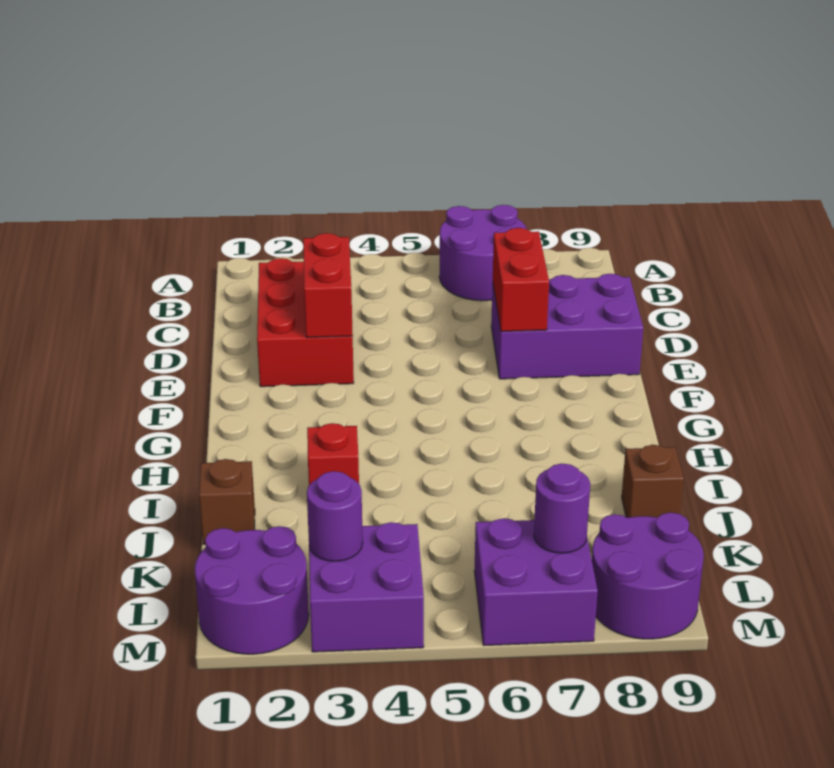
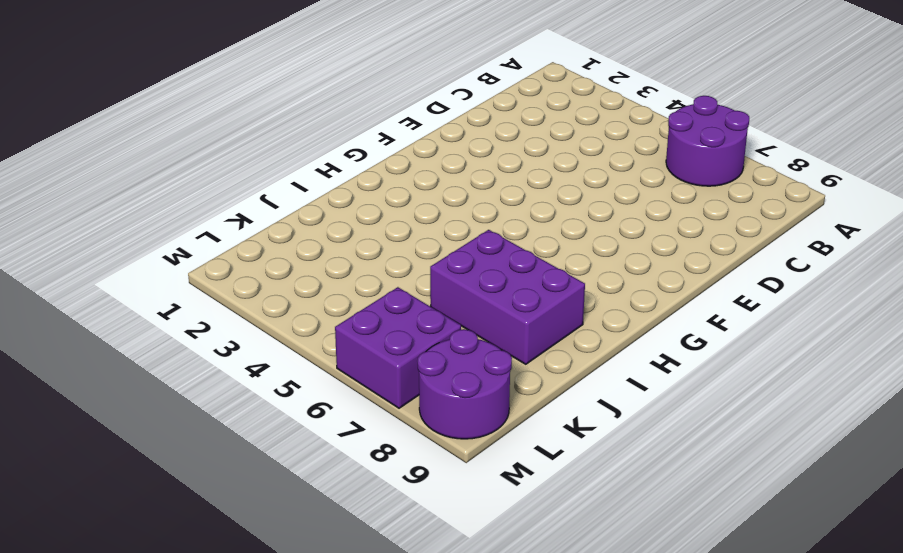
purple brick I6:J8 level 1 -> purple brick D7:E9 level 1
none -> red brick C2:E3 level 1
none -> red brick I3 level 1
none -> brown brick J1 level 1

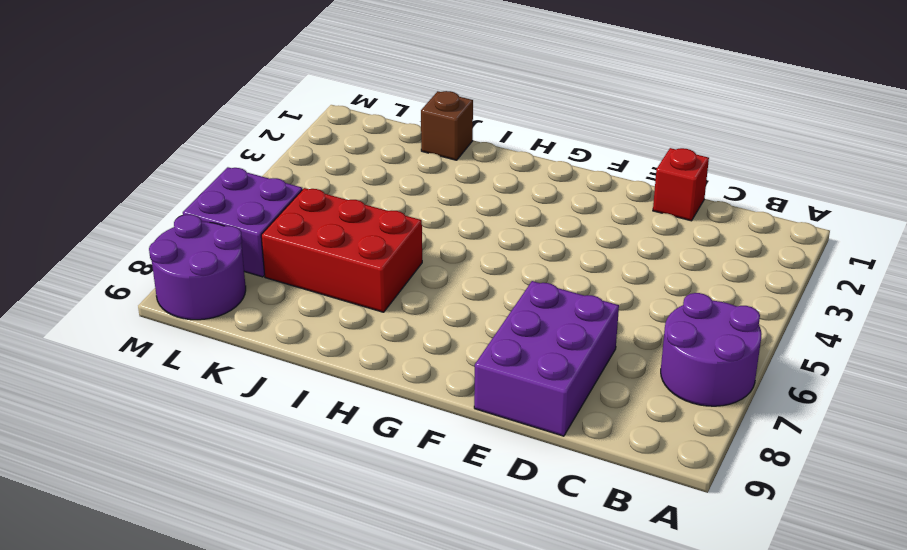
red brick D1 level 1 -> red brick I3 level 1
red brick I6:K7 level 1 -> red brick C2:E3 level 1
none -> brown brick J9 level 1
none -> purple round brick L1:M2 level 1
none -> purple brick L3:M4 level 1

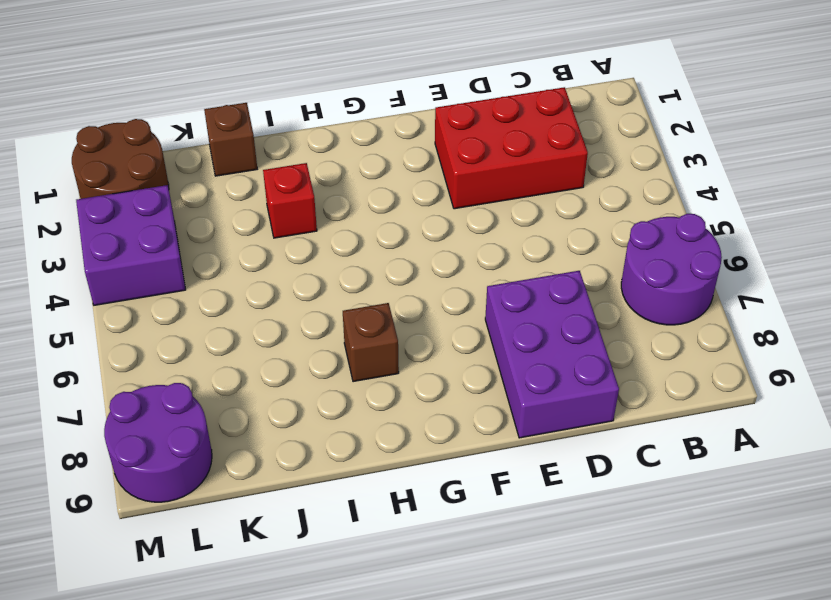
brown brick H7 level 1 -> brown brick J9 level 1
brown round brick L1:M2 level 1 -> purple round brick L1:M2 level 1
none -> purple brick L6:M7 level 1
none -> red brick D3:E3 level 2
none -> red brick D7:E7 level 2

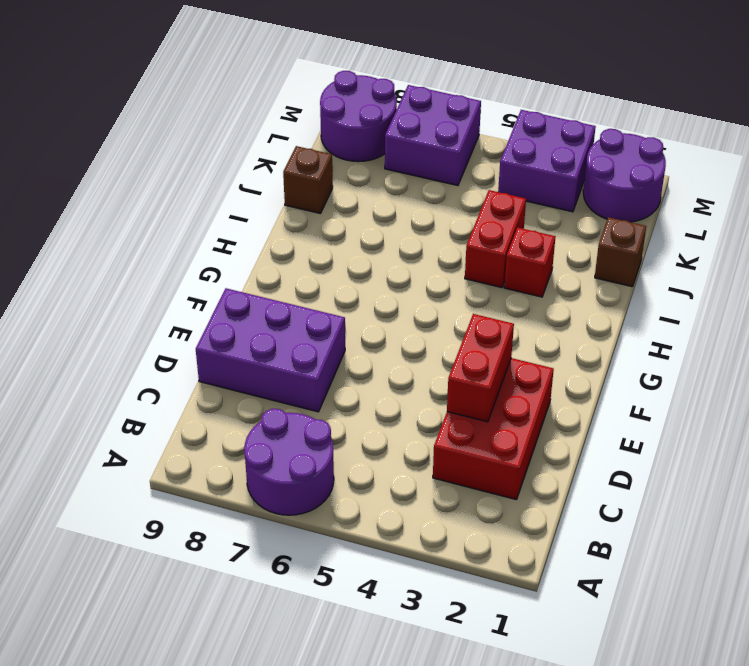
red brick I4:J4 level 1 -> red brick D7:E7 level 2
none -> purple round brick L3 level 2
none -> purple round brick L7 level 2

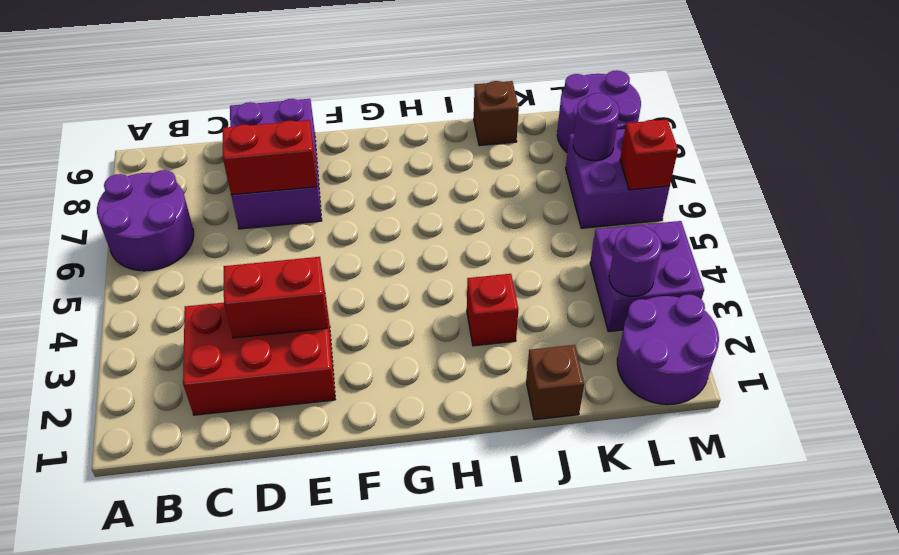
red brick M6 level 2 -> none

